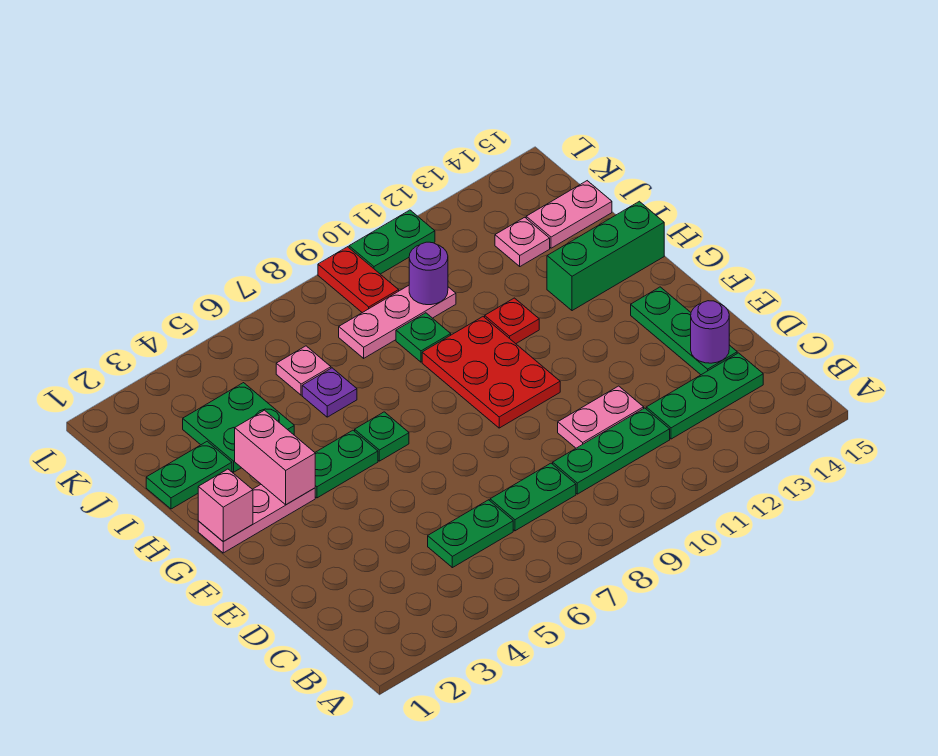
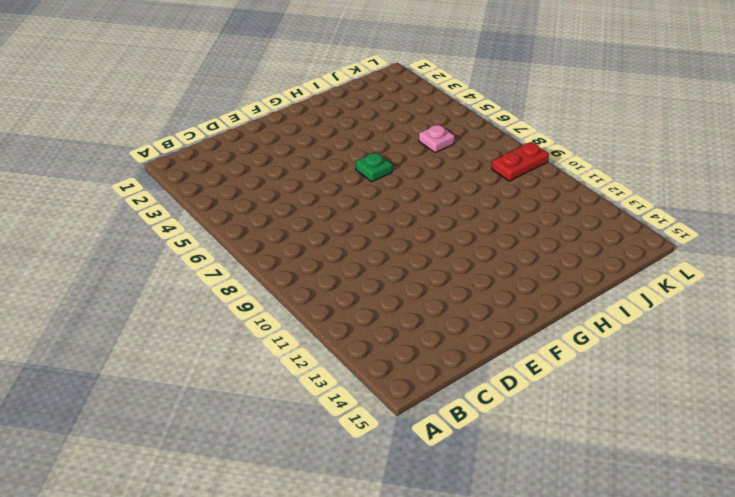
none -> green plate C5:C6 level 1
none -> green plate C7:C8 level 1
none -> green plate C9:C11 level 1

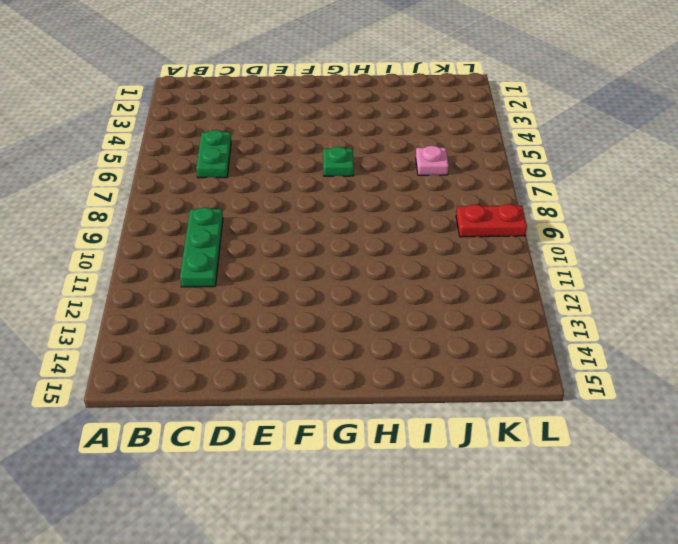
none -> green plate C7:C8 level 1
none -> green plate C12:C14 level 1
none -> pink plate D10:D11 level 1

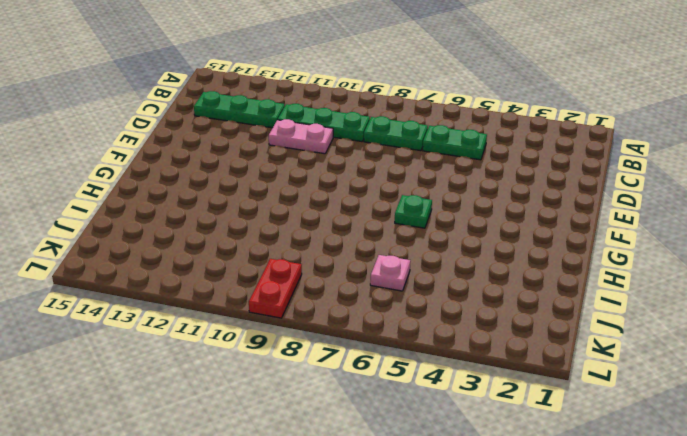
none -> green plate D14:F14 level 1
none -> red plate F9:H10 level 1
none -> pink plate G1:G3 level 1

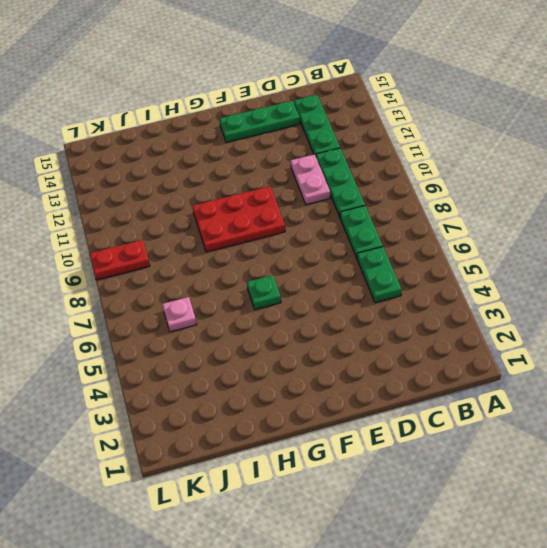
none -> pink plate G1:G3 level 1
none -> green plate G4:G5 level 1
none -> red plate H11 level 1

